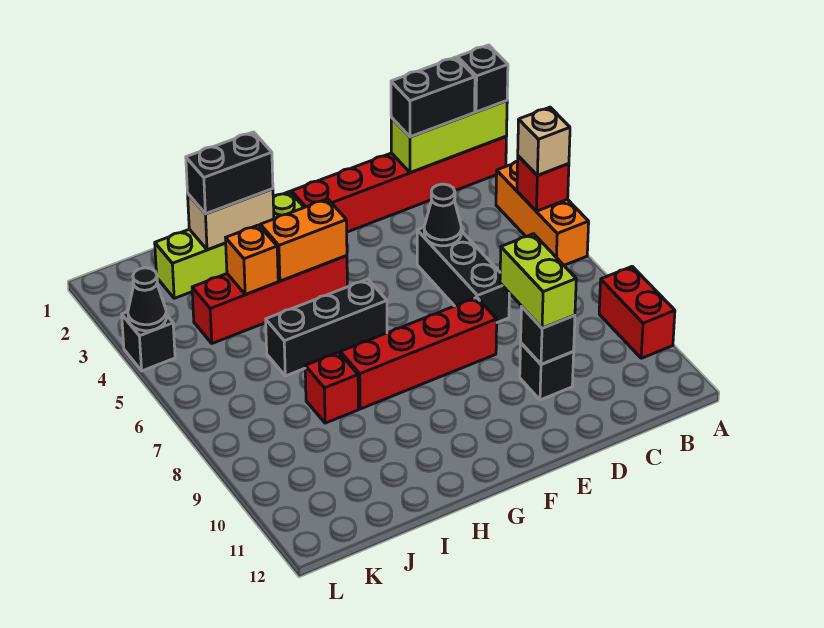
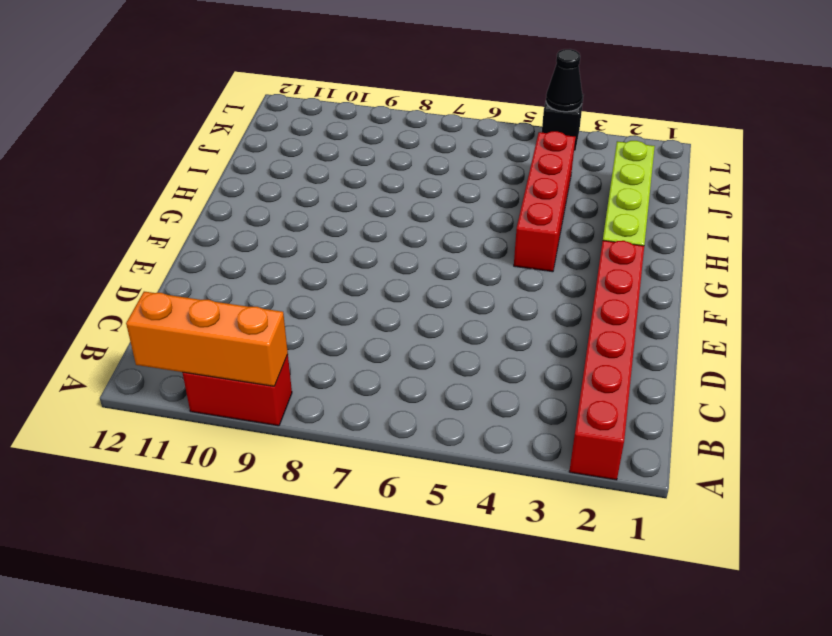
orange brick A9:A11 level 2 -> orange brick A4:A6 level 1
none -> black brick D5:D7 level 1
none -> black brick D10 level 1
none -> red brick E8:H8 level 1

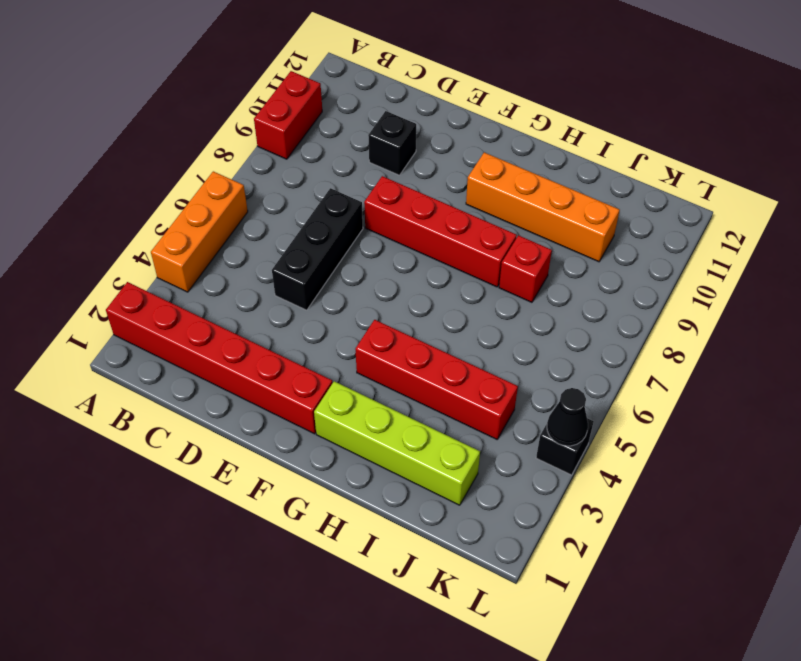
orange brick G10:J10 level 1 -> none
none -> black brick G6:I6 level 1
none -> lime brick A2:C2 level 2
none -> red brick A5 level 2

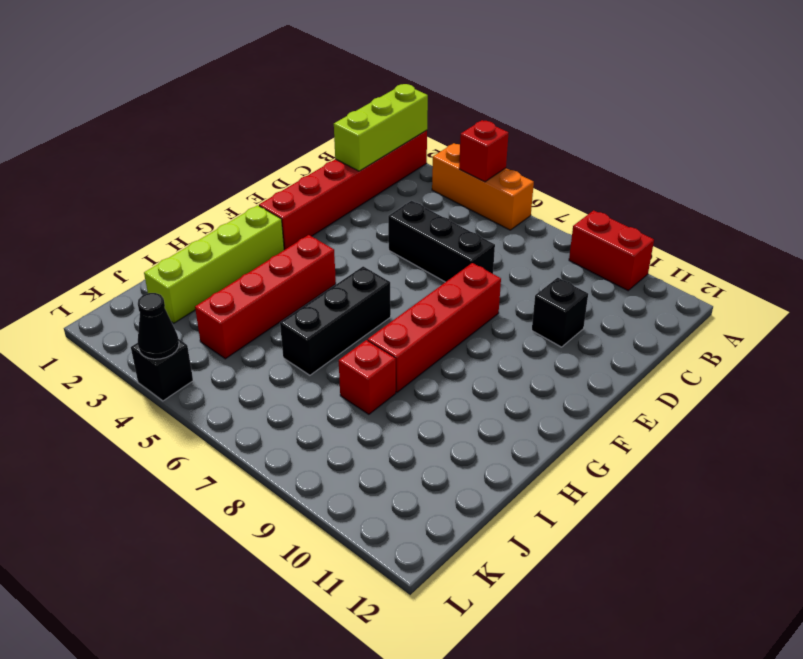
none -> black cone D5 level 2
none -> black brick D10 level 2
none -> orange brick G4:H4 level 2

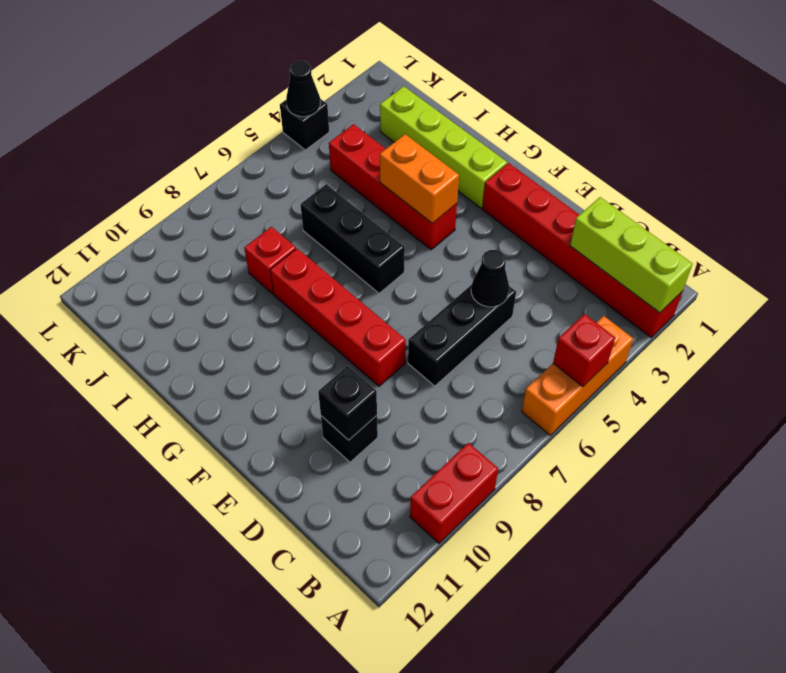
none -> tan brick H2:I2 level 2
none -> orange brick I4 level 2
none -> black brick A2 level 3

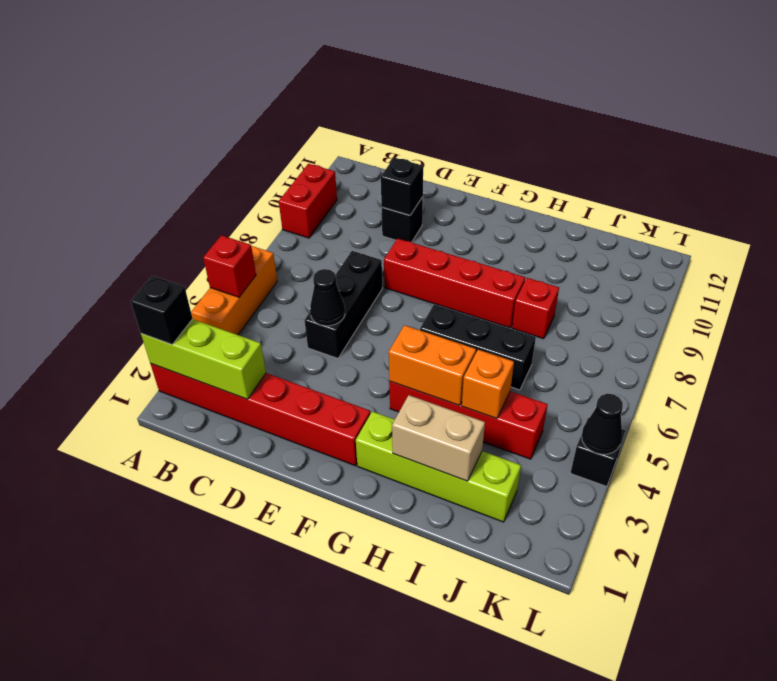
none -> tan brick A5 level 3
none -> black brick B2:C2 level 3
none -> lime brick D9:D10 level 3

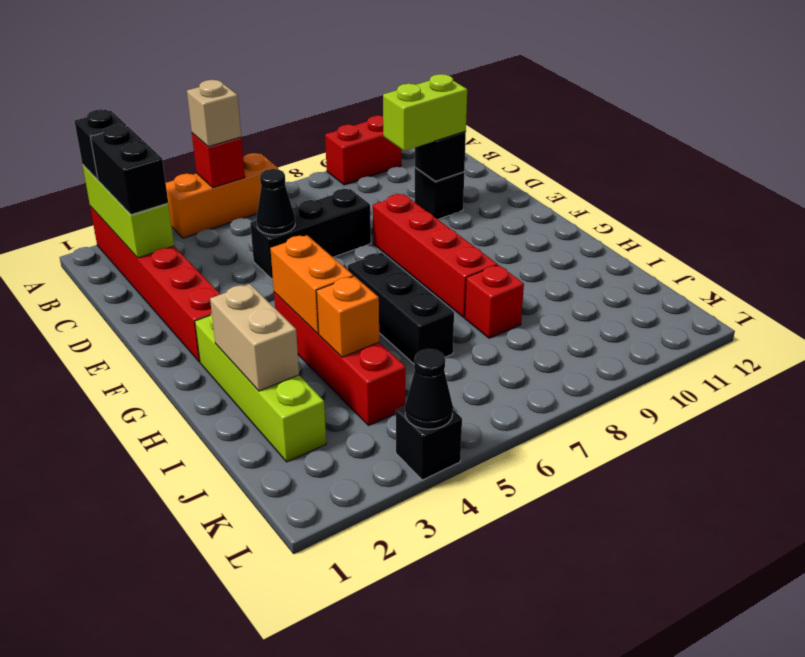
none -> black brick H2:I2 level 3

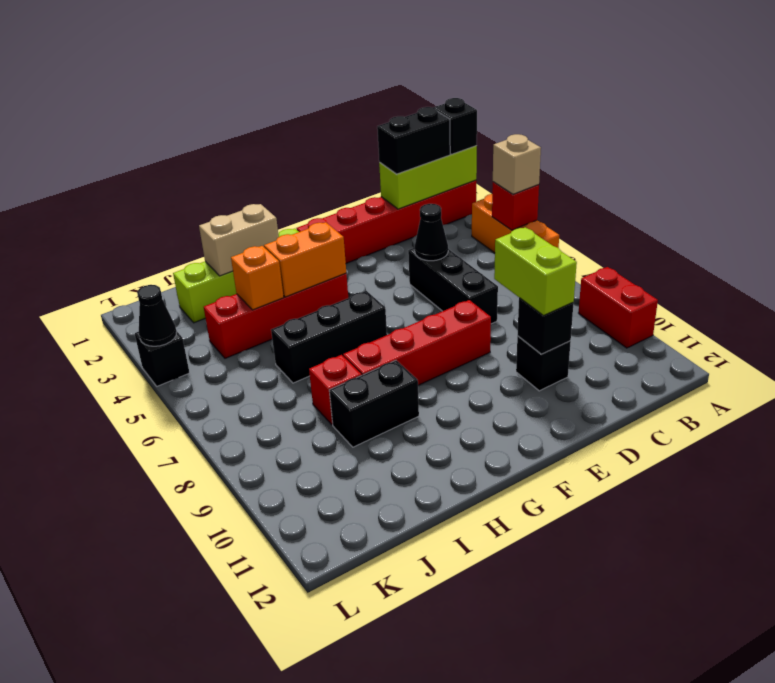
black brick H9:I9 level 1 -> black brick H2:I2 level 3

